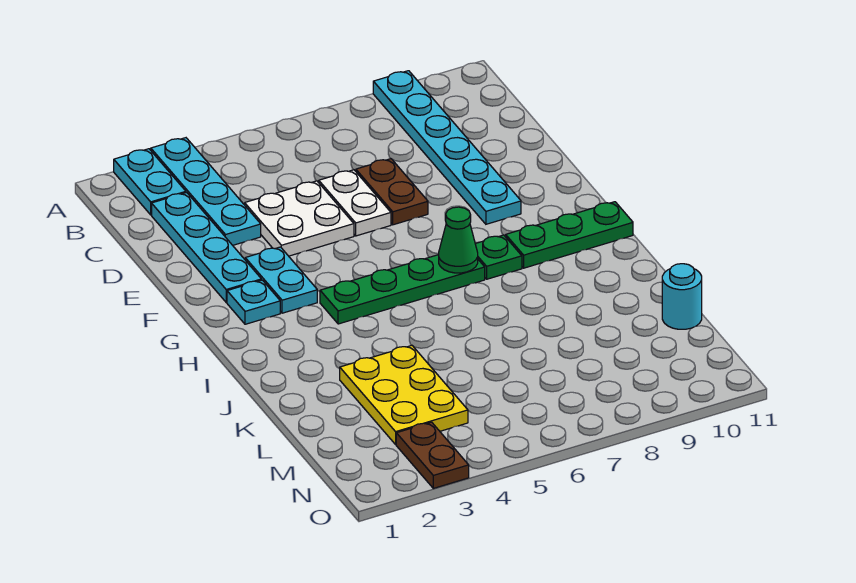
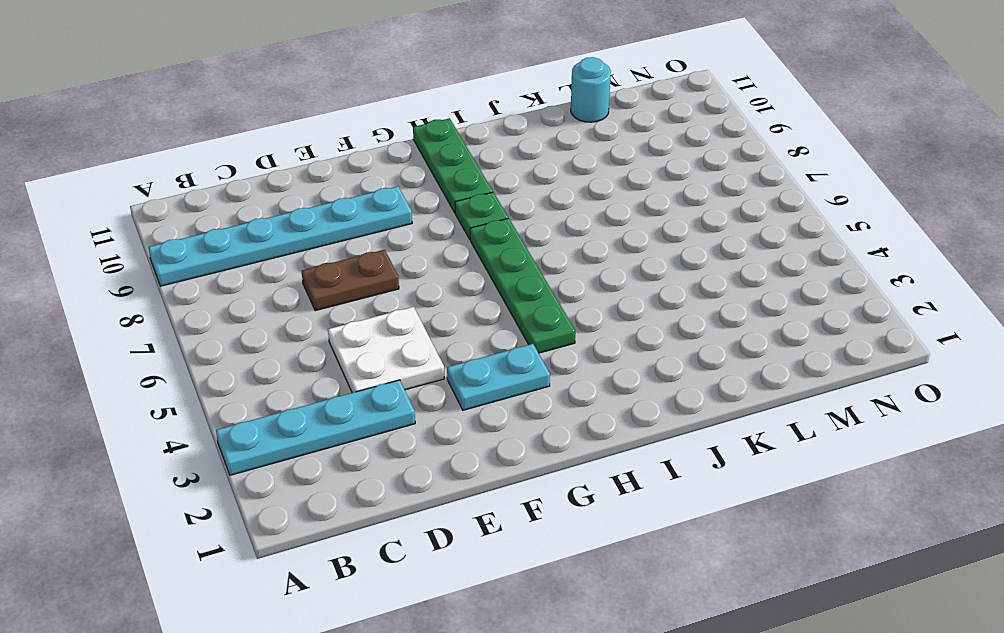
none -> cyan plate A2:B2 level 1
none -> cyan plate C2:F2 level 1
none -> white plate D6:E6 level 1

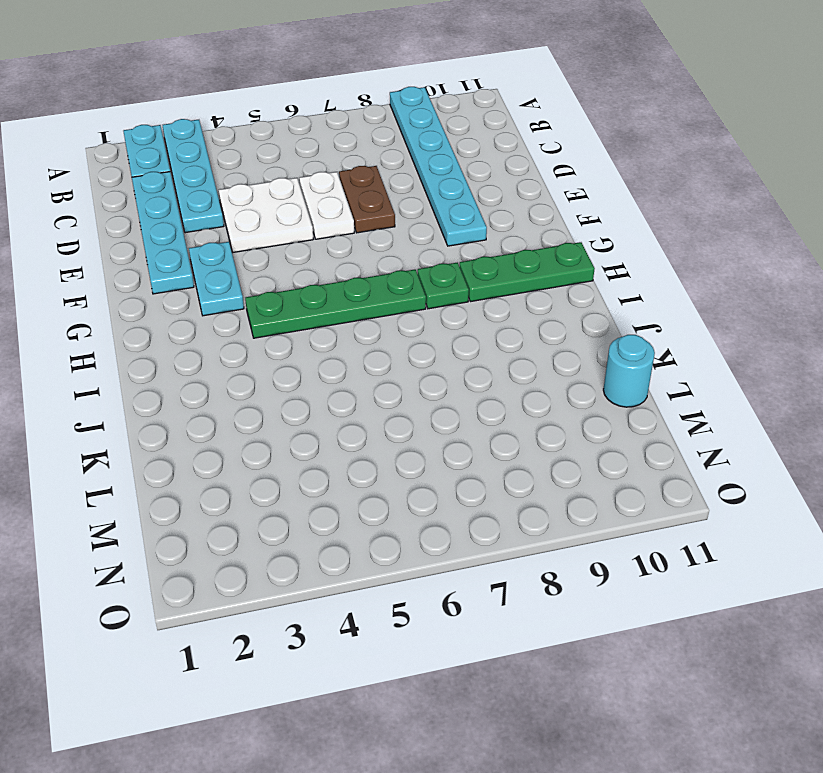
none -> cyan plate G2 level 1
none -> yellow plate K3:M4 level 1
none -> brown plate N3:O3 level 1

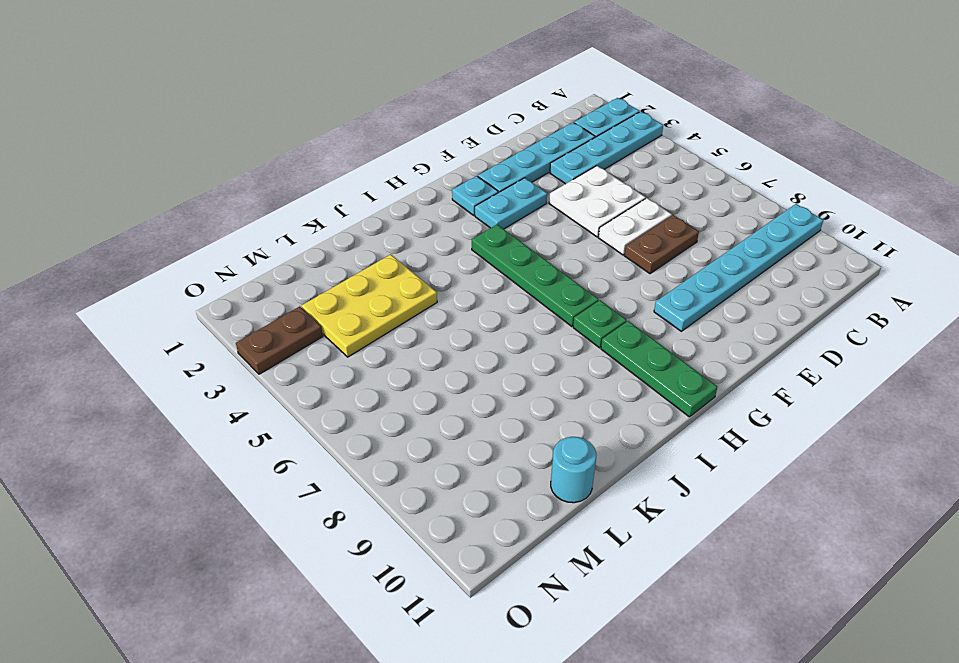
none -> green cone H7 level 2

